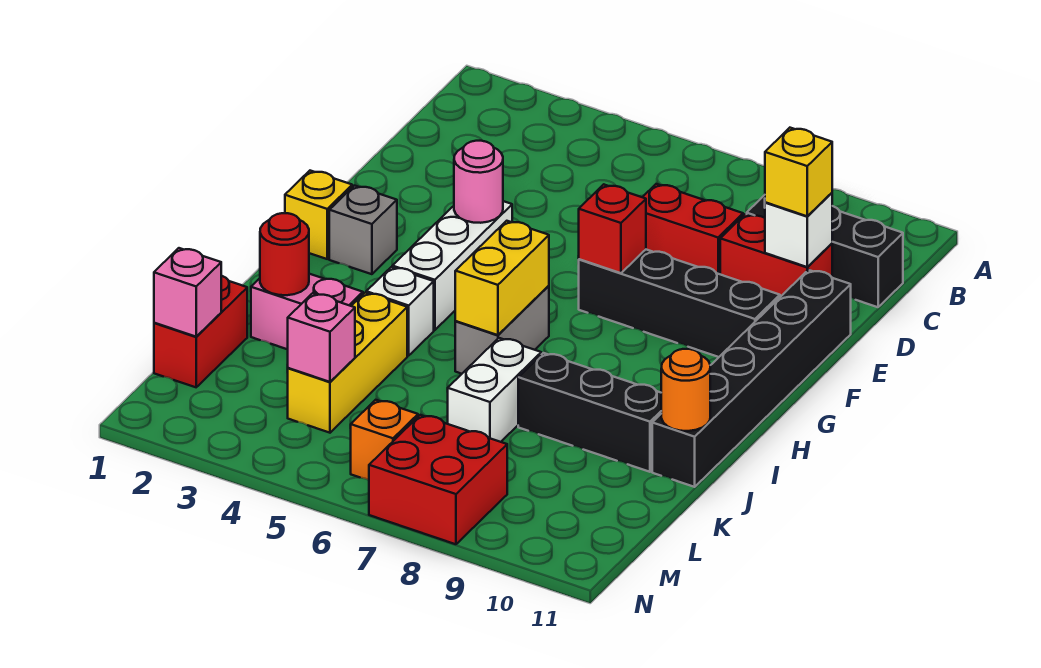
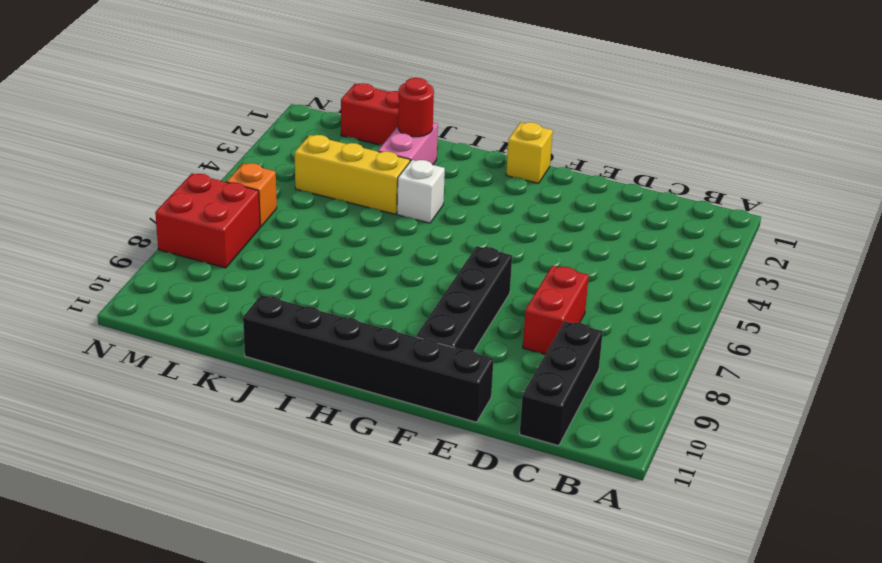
none -> red brick D9:D10 level 1
none -> white brick F4:H4 level 1
none -> grey brick G2 level 1

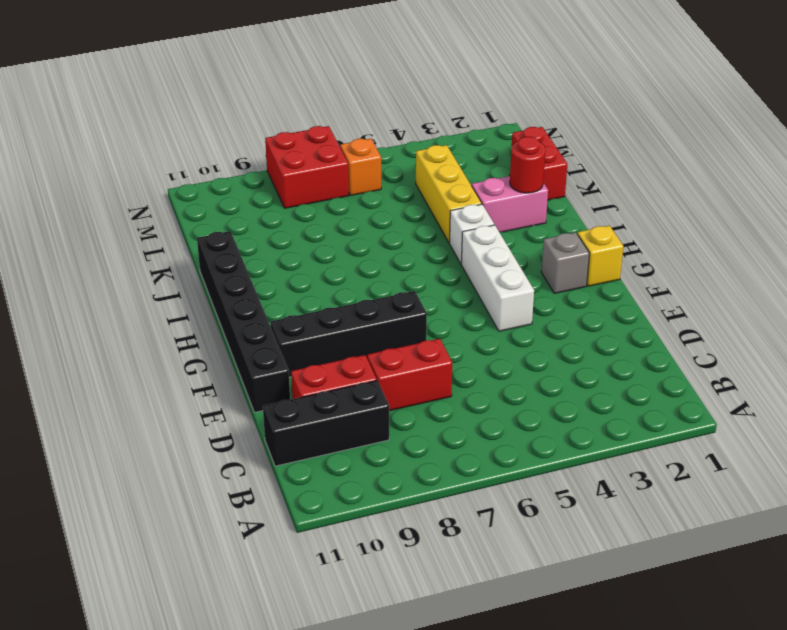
none -> grey brick H6:I6 level 1
none -> white brick J7:K7 level 1
none -> black brick J8:J10 level 1

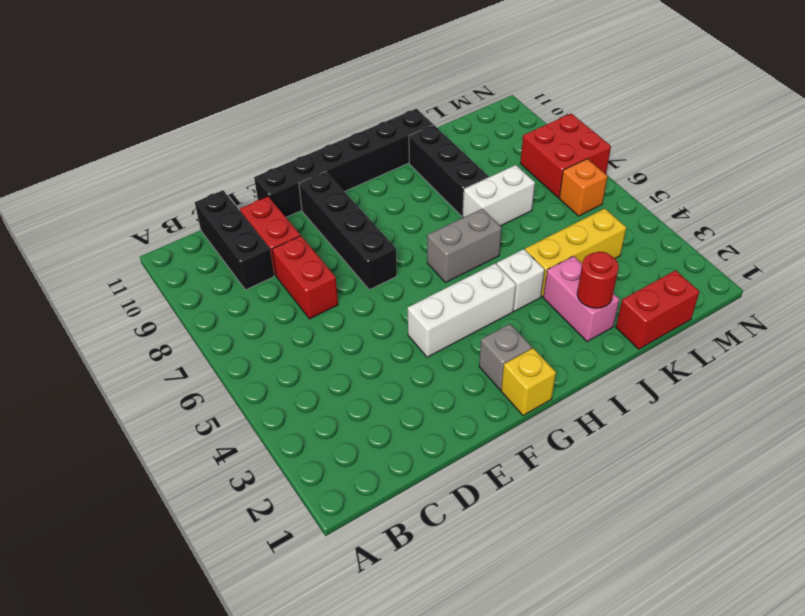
none -> white brick D10 level 2
none -> pink round brick F4 level 2
none -> red brick F7 level 2

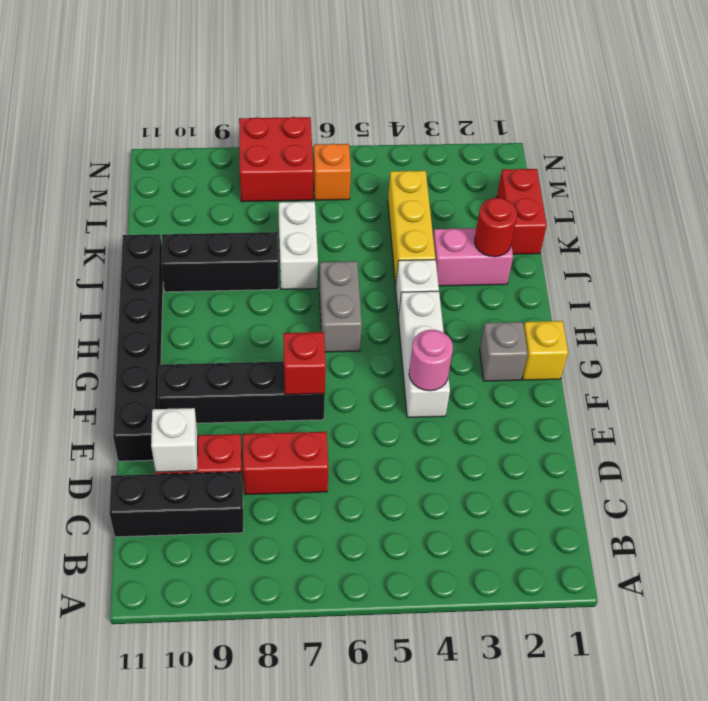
none -> yellow brick H6:I6 level 2
none -> orange round brick J11 level 2
none -> pink brick L1 level 2

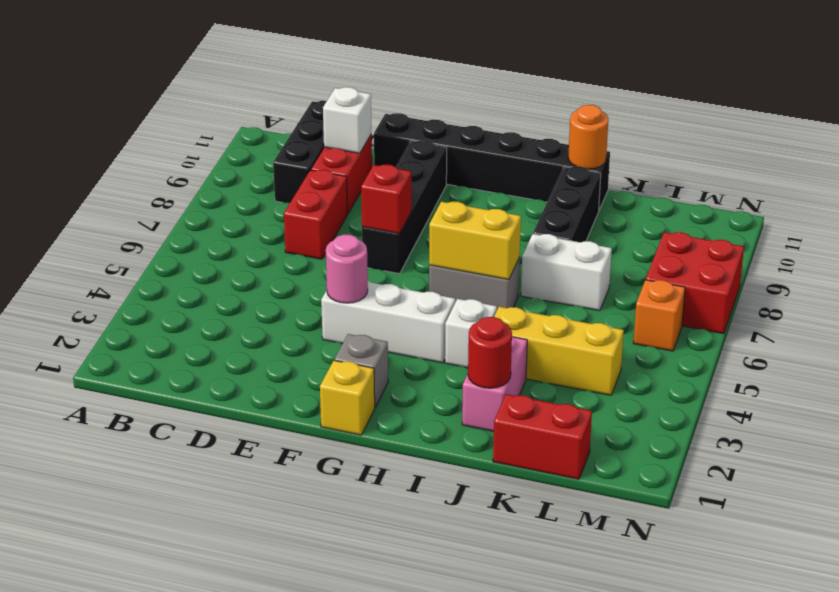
none -> pink brick L1 level 2
none -> pink brick L4 level 2
none -> yellow brick D10 level 3

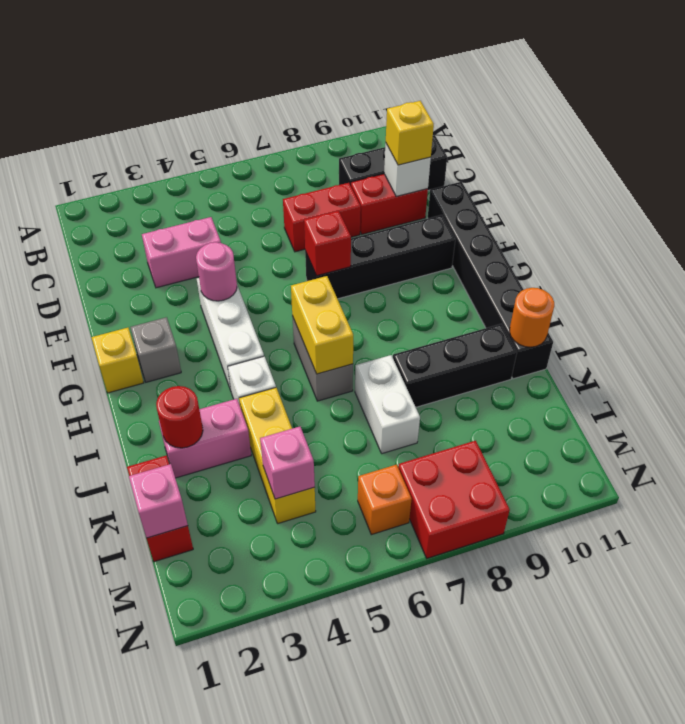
pink brick D3:D4 level 1 -> none

